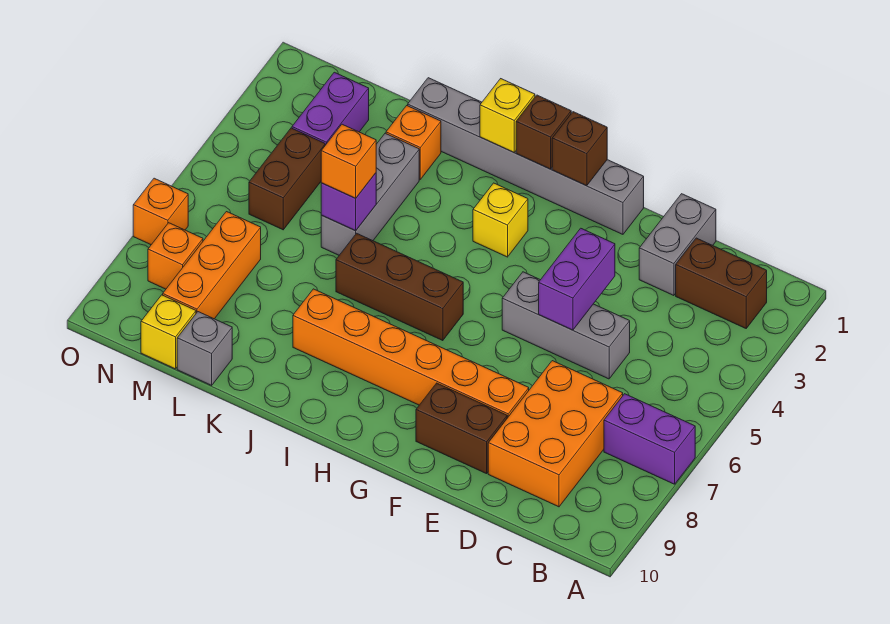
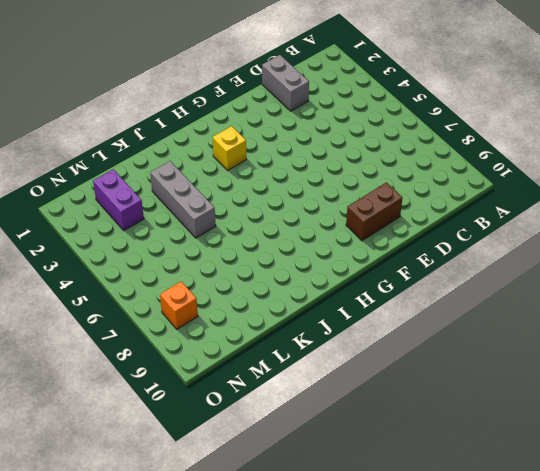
none -> purple brick A7:B7 level 1
none -> brown brick B2:C2 level 1
none -> orange brick C7:D9 level 1

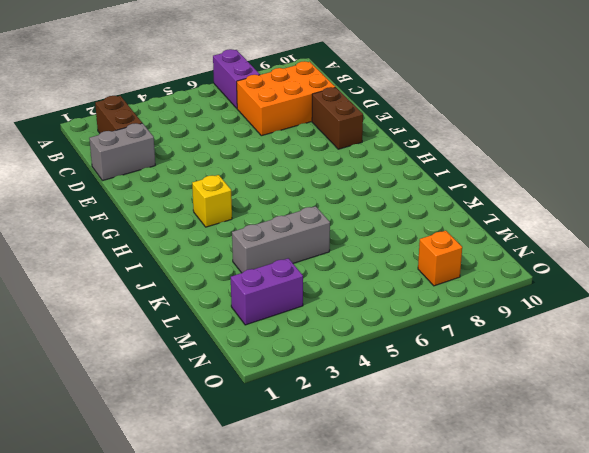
none -> grey brick D5:F5 level 1
none -> orange brick E8:J8 level 1
none -> grey brick F1:K1 level 1

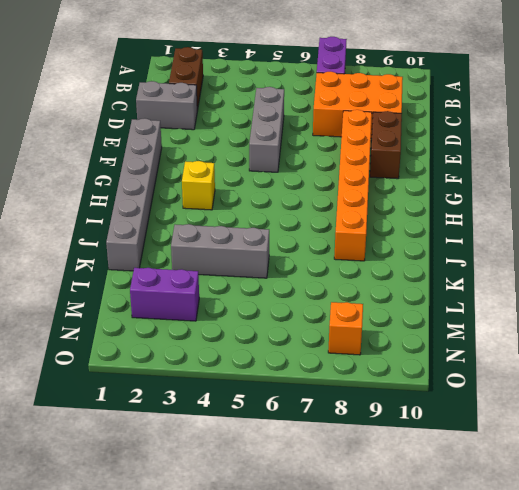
none -> brown brick H6:J6 level 1
none -> orange brick K2 level 1
none -> grey brick L10 level 1

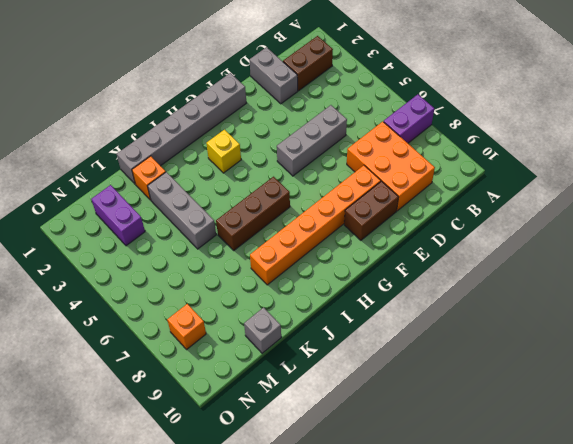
none -> brown brick M4:M5 level 1
none -> orange brick M7:M9 level 1
none -> yellow brick M10 level 1

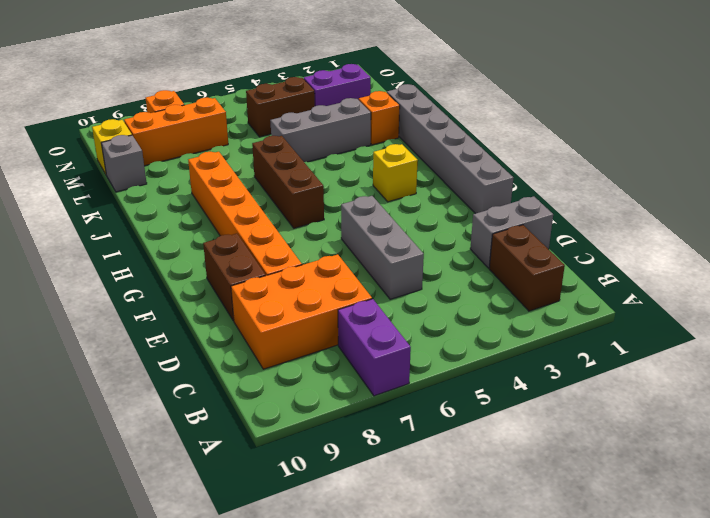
none -> orange brick O7 level 1
none -> purple brick E4:E5 level 2
none -> brown brick G1 level 2

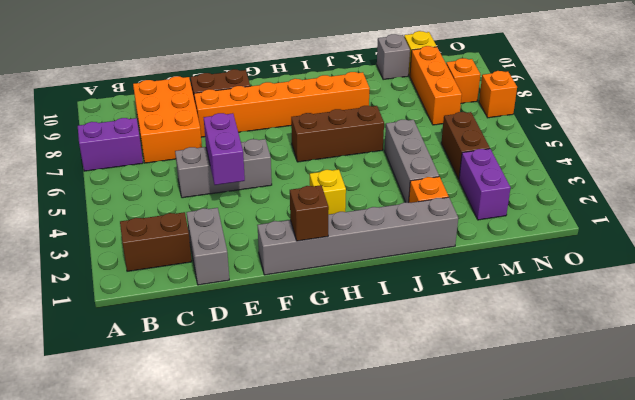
none -> brown brick H1 level 2
none -> yellow brick I1 level 2
none -> purple brick K5 level 2

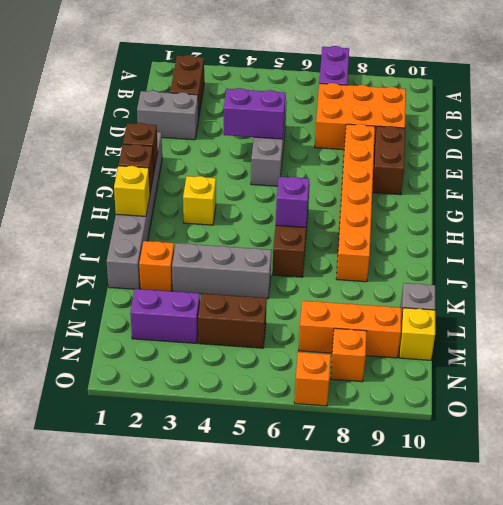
purple brick I6 level 2 -> purple brick K5 level 2
none -> orange brick K5 level 3

